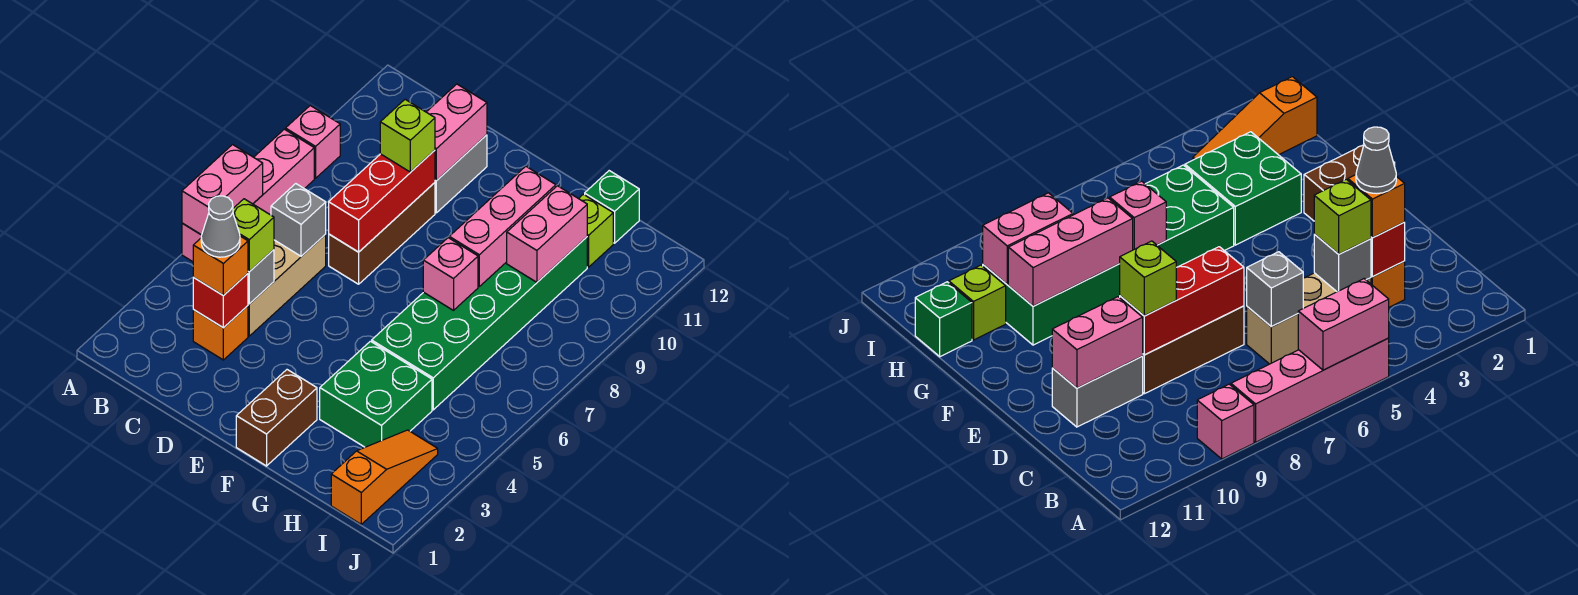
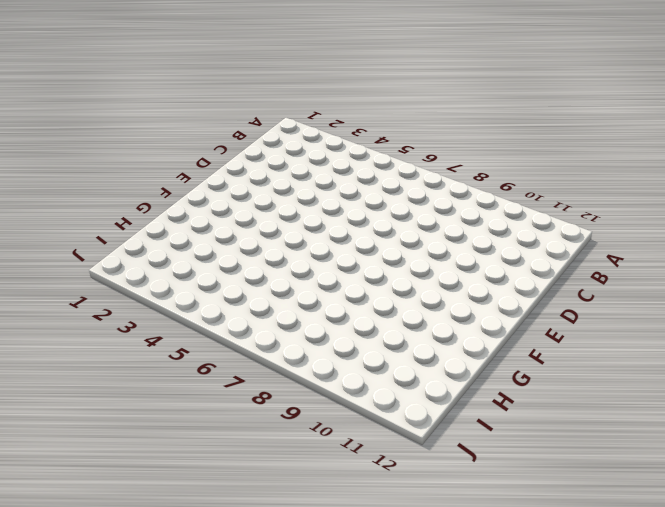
none -> pink brick A5:A8 level 1
none -> pink brick A9 level 1
none -> orange brick C3 level 1

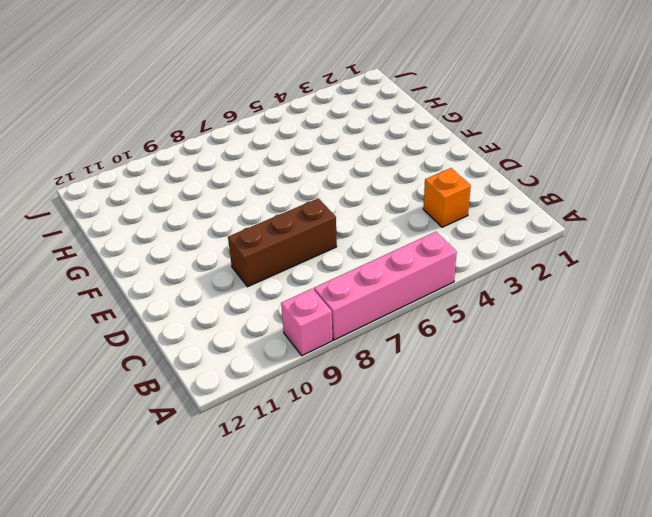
none -> tan brick C4:C6 level 1
none -> grey brick D10:D11 level 1
none -> brown brick F1:F2 level 1

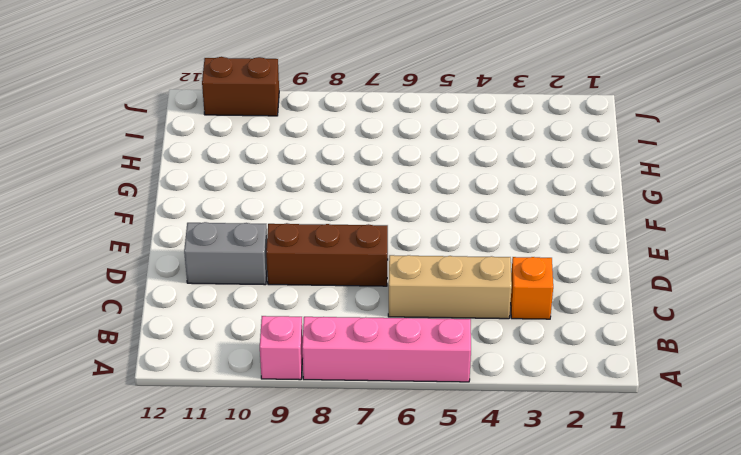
brown brick J10:J11 level 1 -> brown brick F1:F2 level 1
none -> green brick G3:H4 level 1
none -> green brick G5:H10 level 1
none -> lime brick H11 level 1

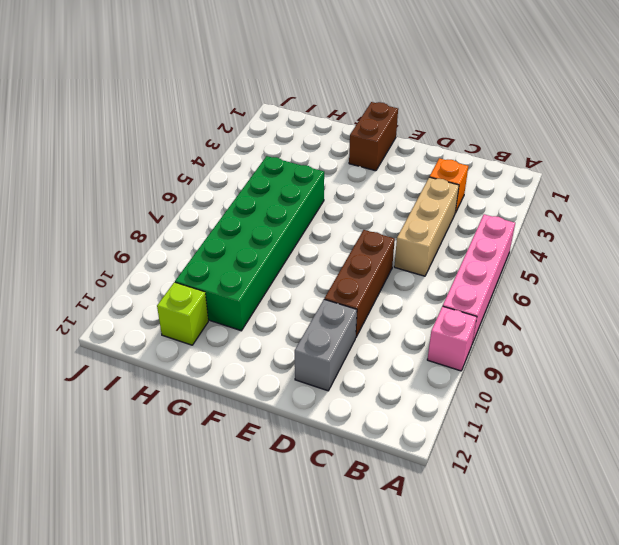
none -> green brick G3:H4 level 1
none -> green brick H12 level 1
none -> orange slope I1:I3 level 1 top 1

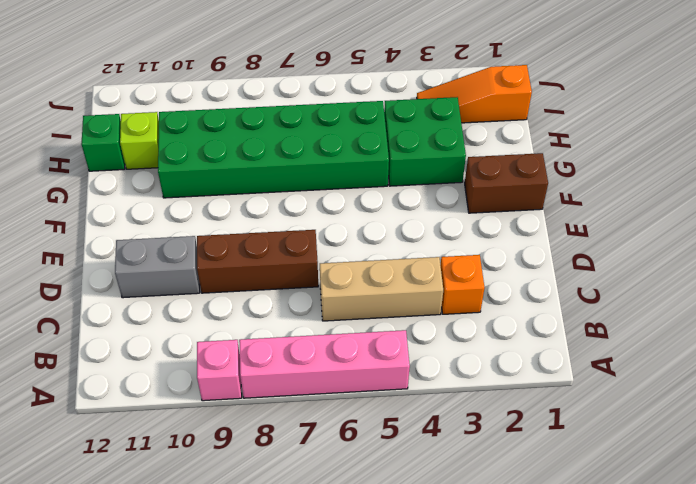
none -> pink brick A5:A6 level 2
none -> red brick C3 level 2
none -> grey brick C4 level 2

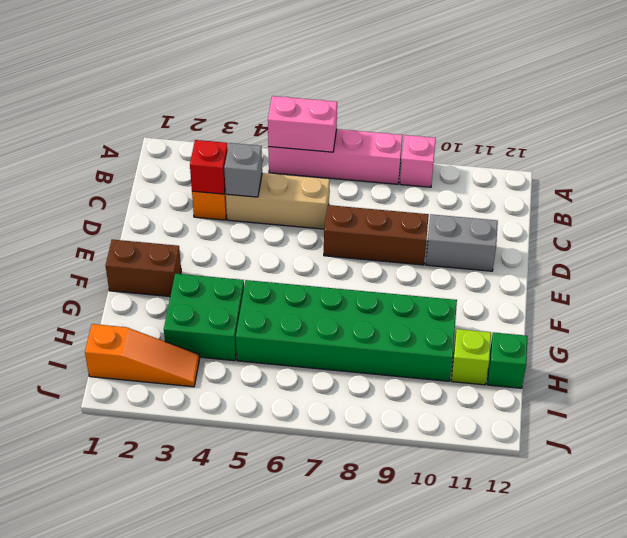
none -> grey brick C6 level 2
none -> red brick D7:D9 level 2
none -> pink brick D10:D11 level 2

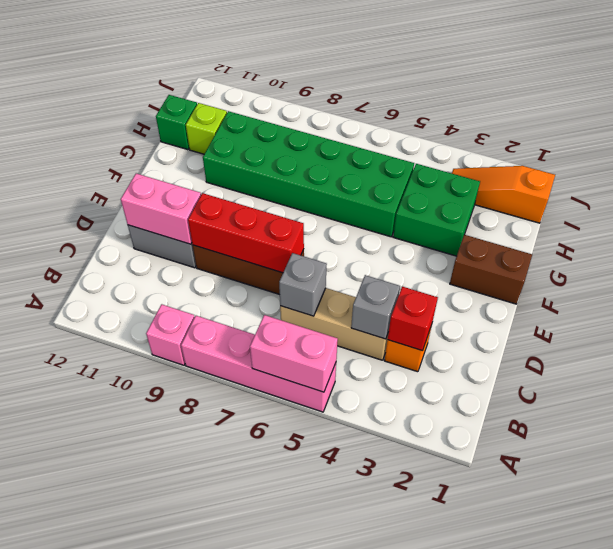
none -> pink brick G7 level 2
none -> pink brick G8:G10 level 2
none -> pink brick H9:H10 level 2

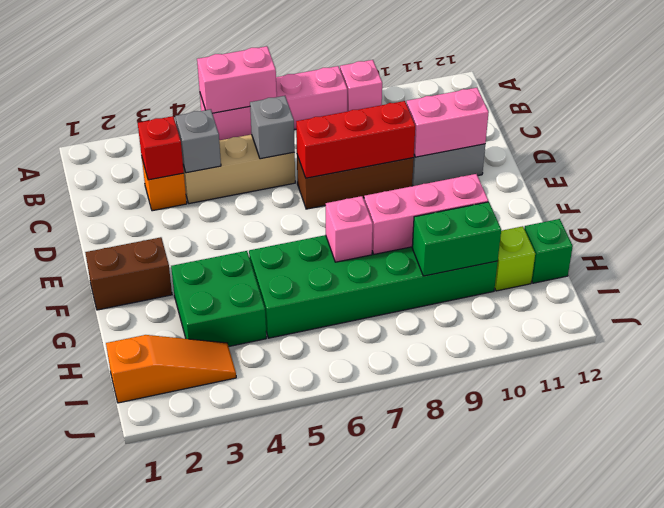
green brick H9:H10 level 2 -> pink brick H9:H10 level 2
none -> orange brick C3 level 3
none -> lime brick C4 level 3
none -> lime brick D9 level 3

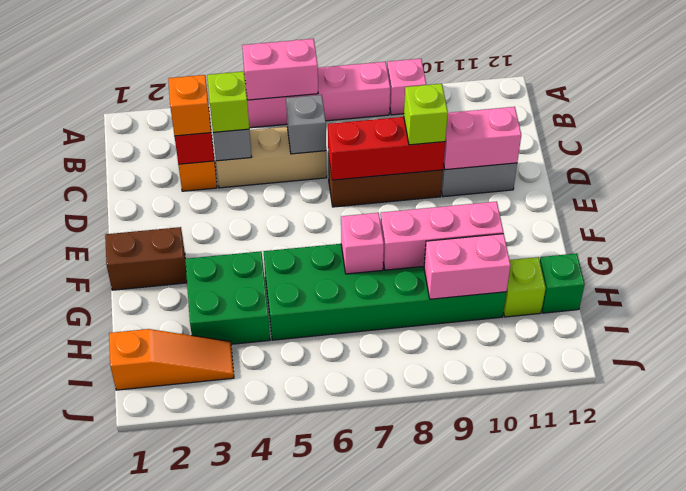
none -> grey cone C3 level 4

